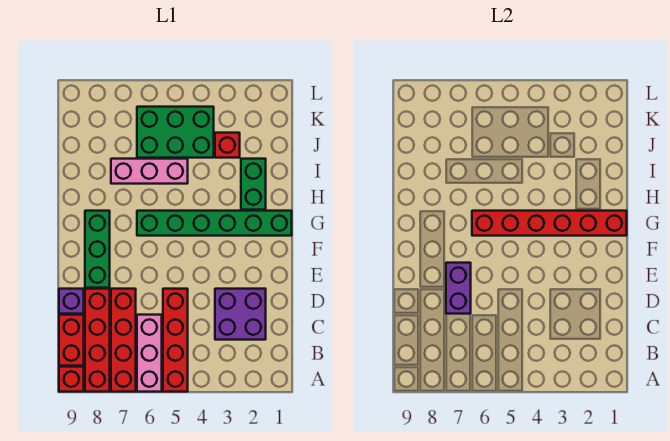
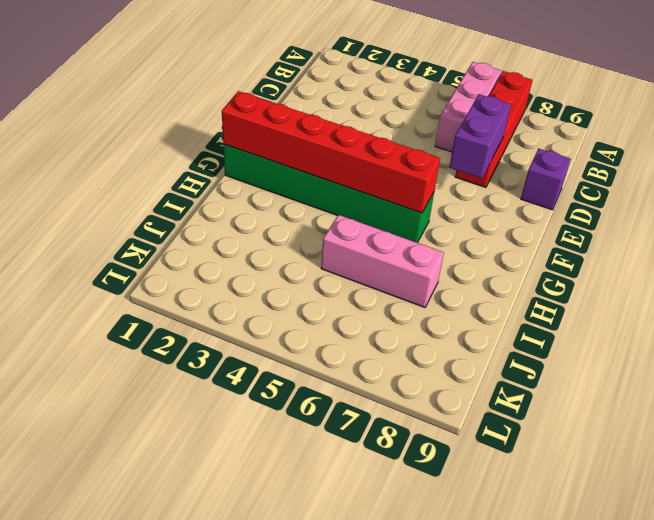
none -> red brick A5:D5 level 1
none -> red brick A8:D8 level 1
none -> red brick A9 level 1

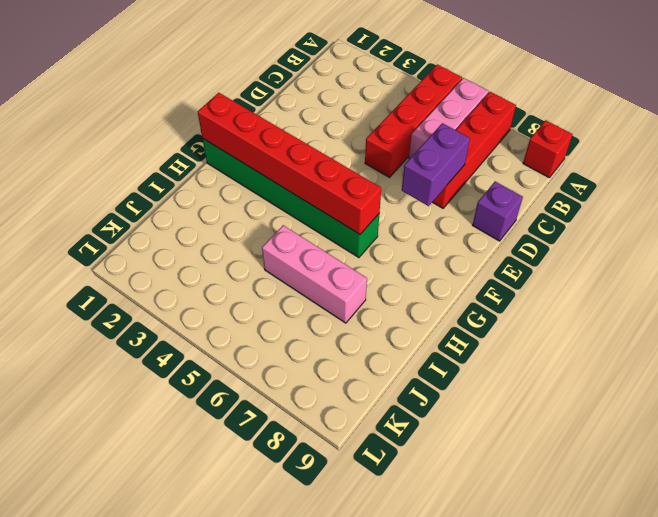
none -> red brick A8:D8 level 1
none -> red brick B9:C9 level 1
none -> purple brick C2:D3 level 1

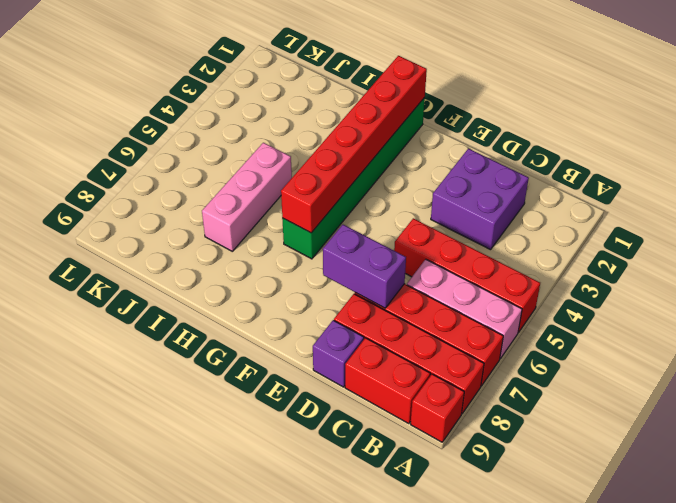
none -> green brick E8:G8 level 1
none -> green brick H2:I2 level 1
none -> red brick J3 level 1

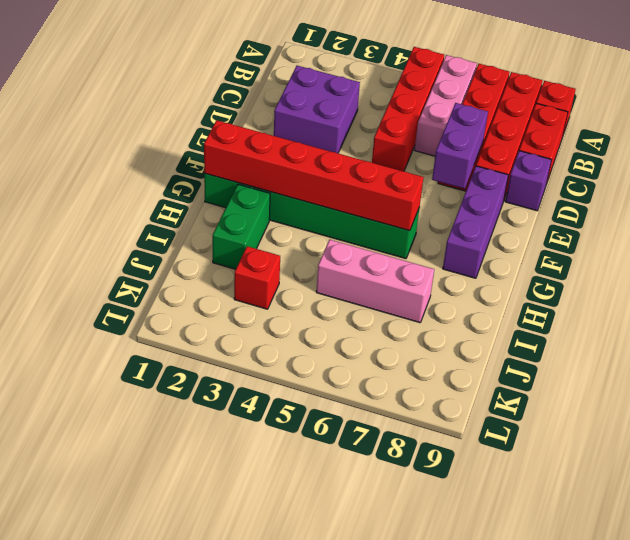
purple brick E8:G8 level 1 -> green brick E8:G8 level 1
none -> green brick J4:K6 level 1

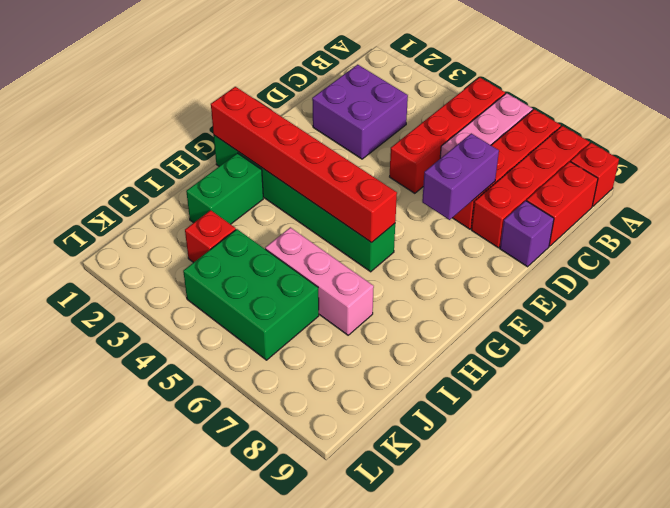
none -> green brick E8:G8 level 1

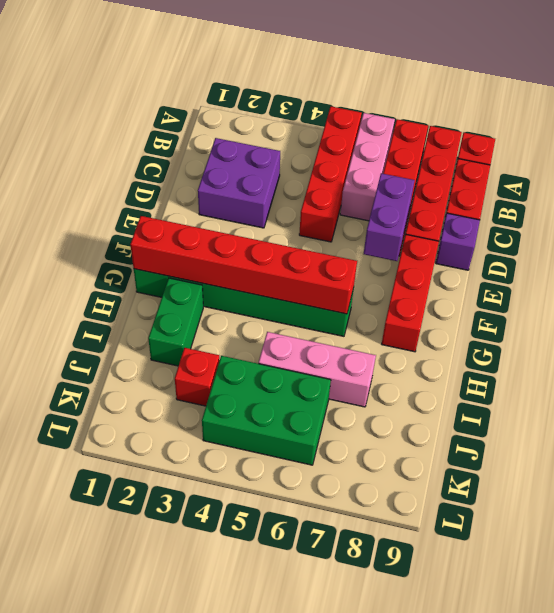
red brick E8:G8 level 1 -> green brick E8:G8 level 1

